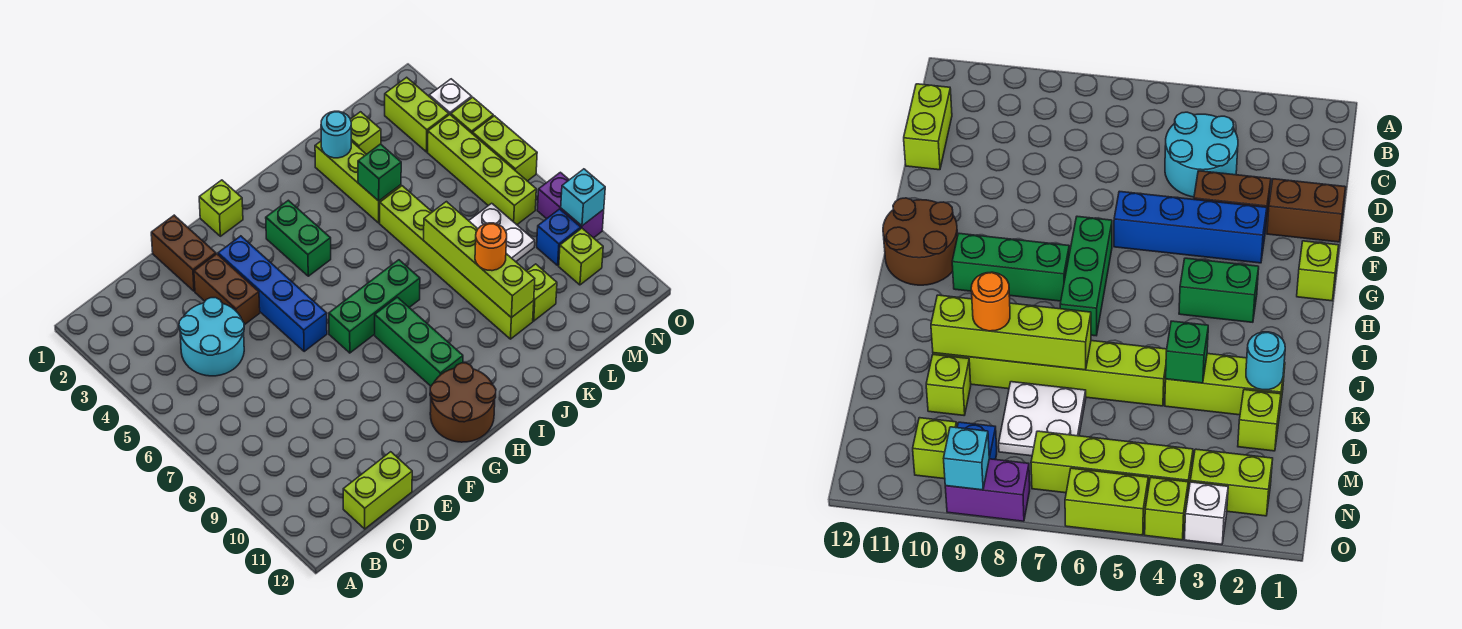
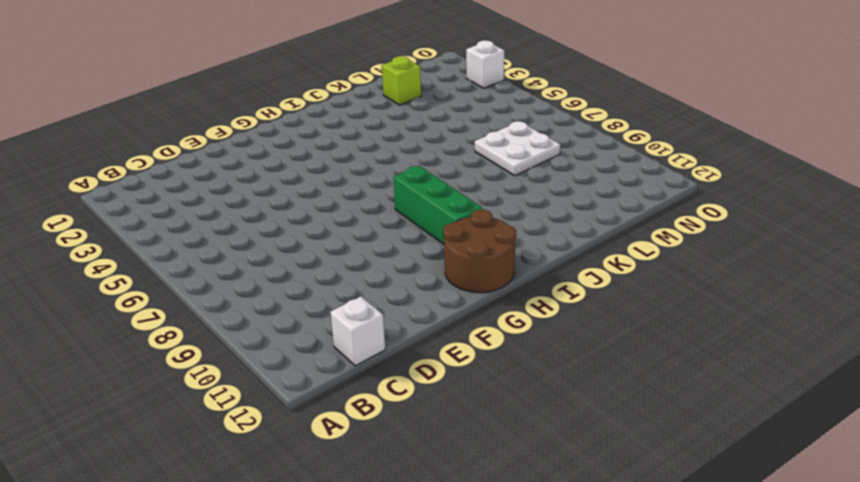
white brick C12 level 1 -> lime brick C12:D12 level 1
none -> cyan round brick C4:D5 level 1
none -> brown brick E1:E2 level 1
none -> brown brick E3:E4 level 1

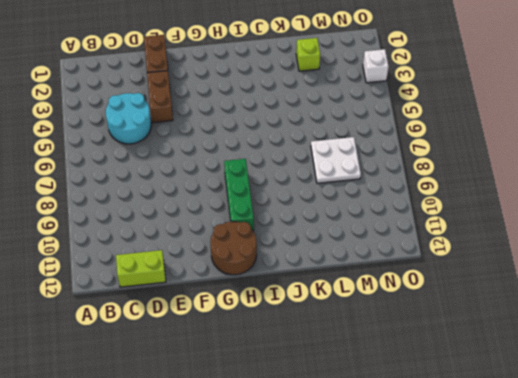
none -> blue brick F3:F6 level 1
none -> lime brick G1 level 1
none -> green brick G7:I7 level 1

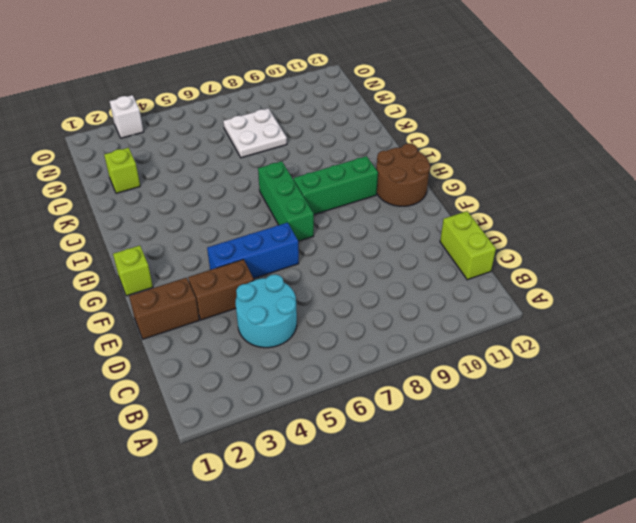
blue brick F4:F6 level 1 -> blue brick F3:F6 level 1
none -> green brick H3:H4 level 1
none -> lime brick K2:K4 level 1
none -> lime brick K5:K10 level 1

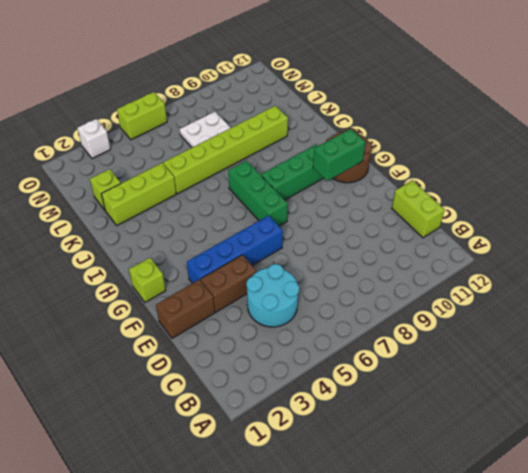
green brick G10:G11 level 2 -> green brick H3:H4 level 1
none -> lime brick L10 level 1
none -> lime brick N2:N3 level 1
none -> lime brick N4:N7 level 1

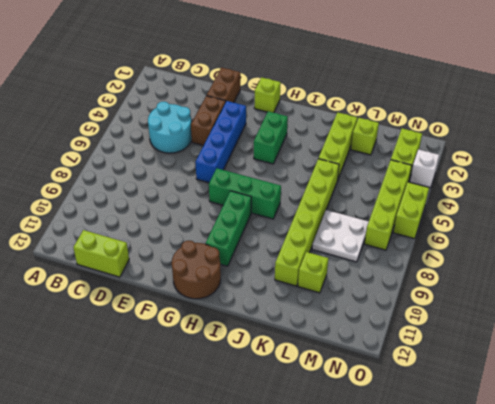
none -> blue brick N9 level 1
none -> lime brick N10 level 1
none -> lime brick O4 level 1

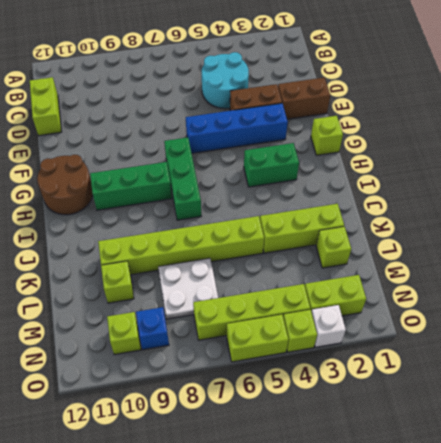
none -> purple brick O8:O9 level 1
none -> cyan round brick K2 level 2
none -> green brick K4 level 2

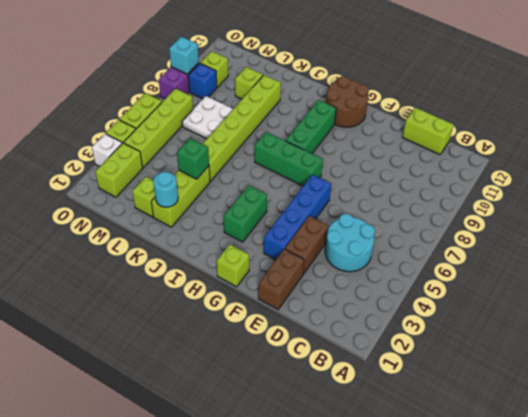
none -> lime brick K7:K10 level 2
none -> orange round brick K9 level 3

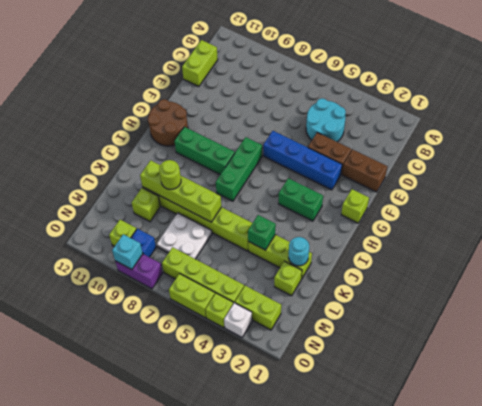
lime round brick K9 level 3 -> orange round brick K9 level 3

